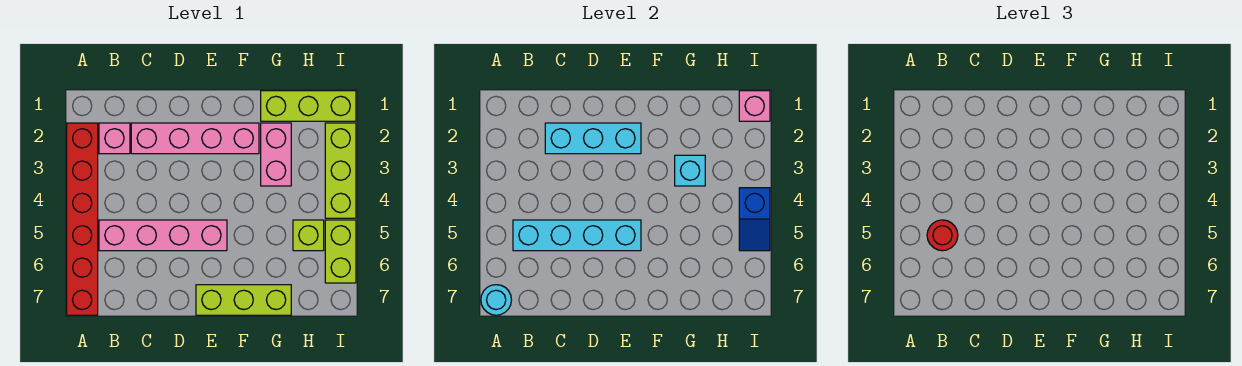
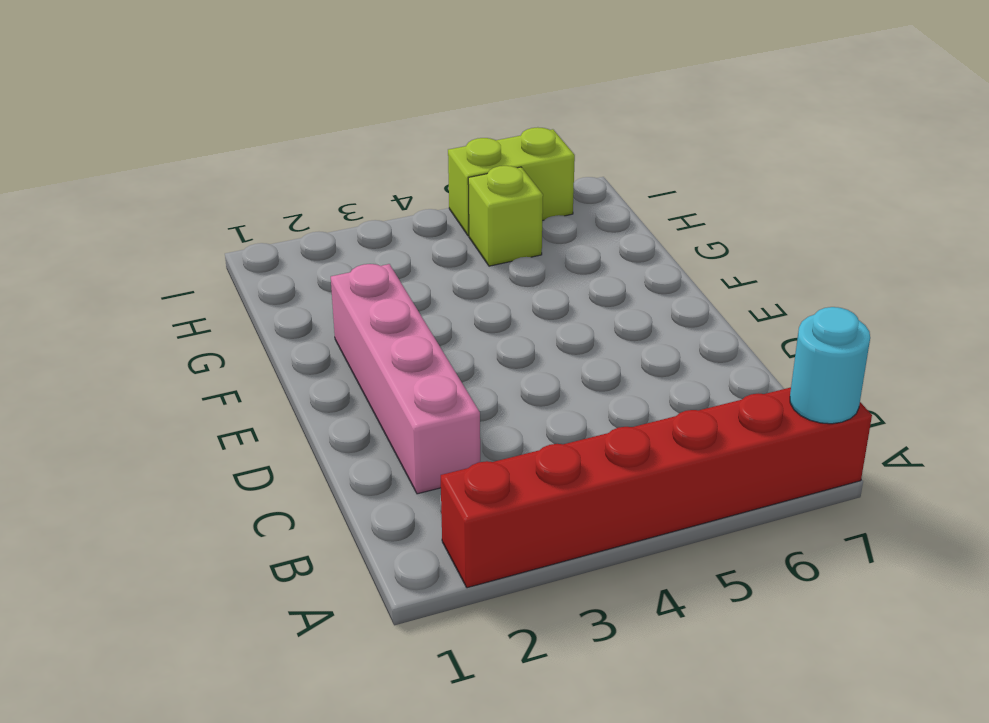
none -> pink brick B2 level 1
none -> pink brick B5:E5 level 1
none -> lime brick E7:G7 level 1

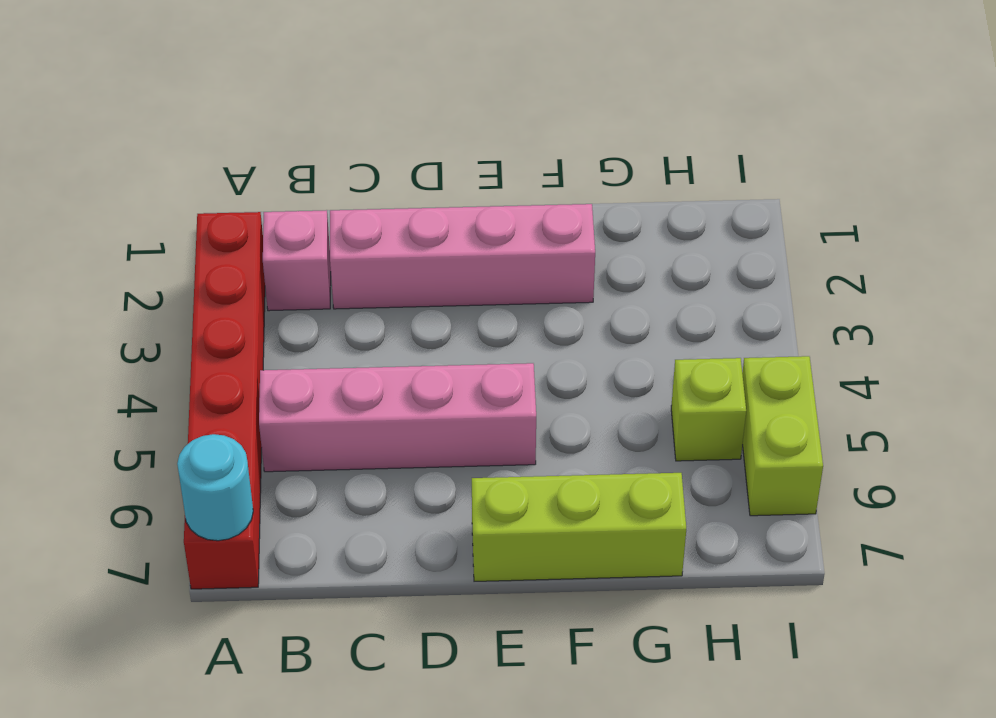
none -> lime brick G1:I1 level 1
none -> pink brick G2:G3 level 1
none -> lime brick I2:I4 level 1

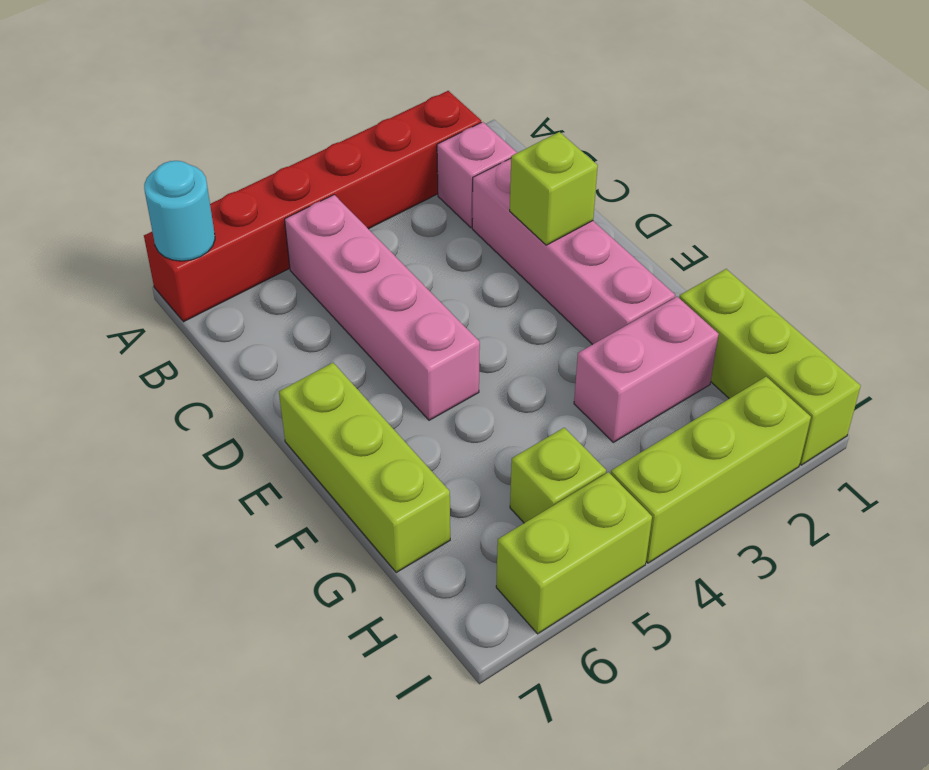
lime brick D2 level 2 -> cyan brick C2:E2 level 2
none -> cyan brick B5:E5 level 2
none -> cyan brick G3 level 2
none -> pink brick I1 level 2

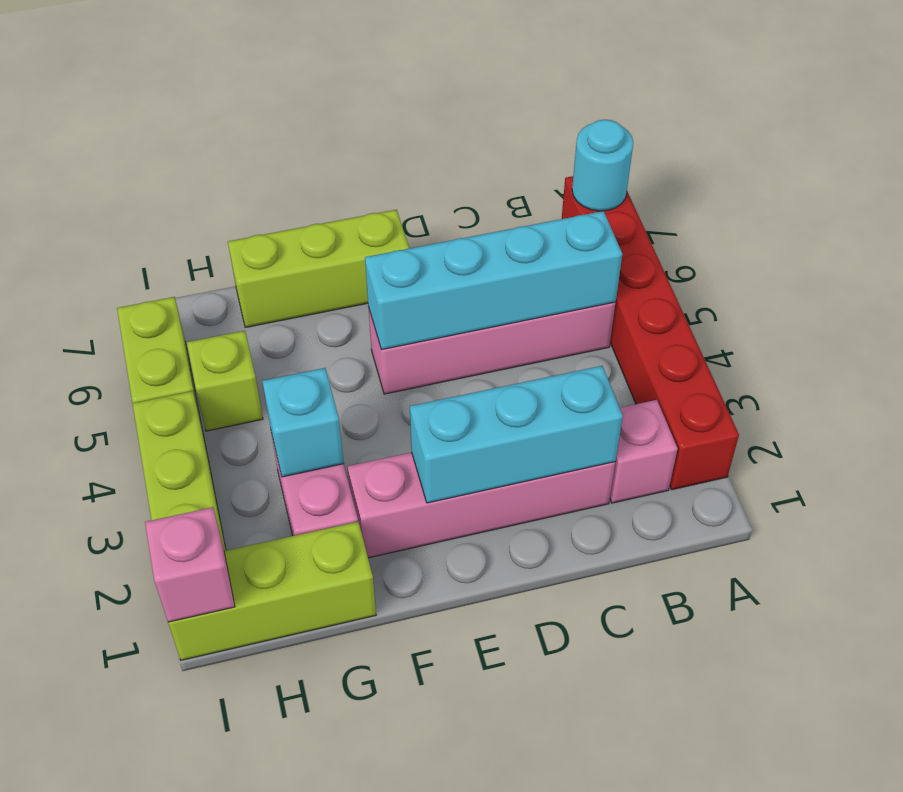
none -> blue slope I4:I5 level 2 top 4
none -> red round brick B5 level 3

